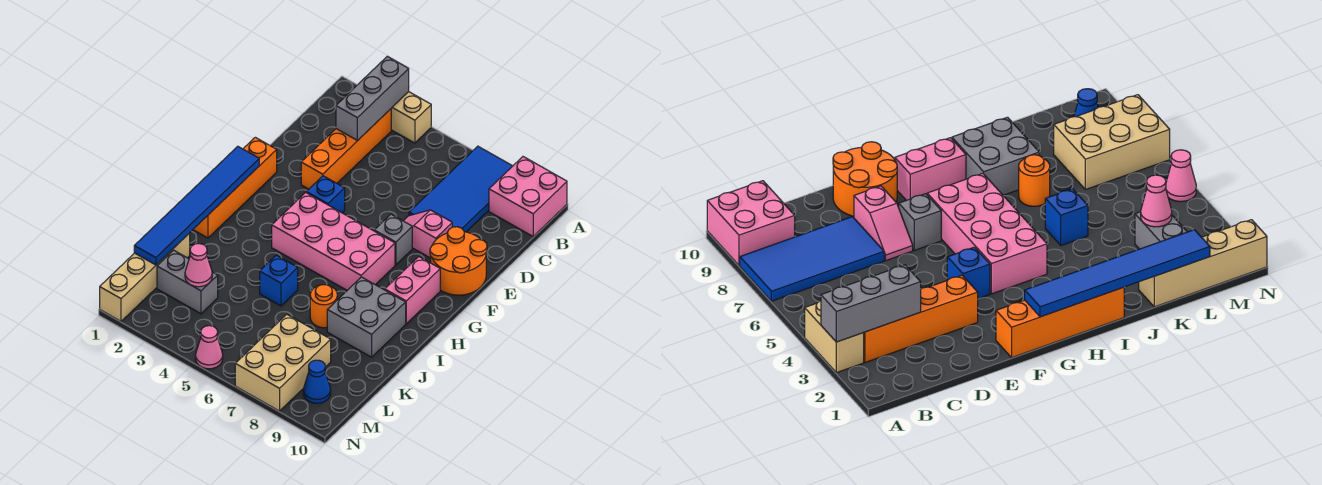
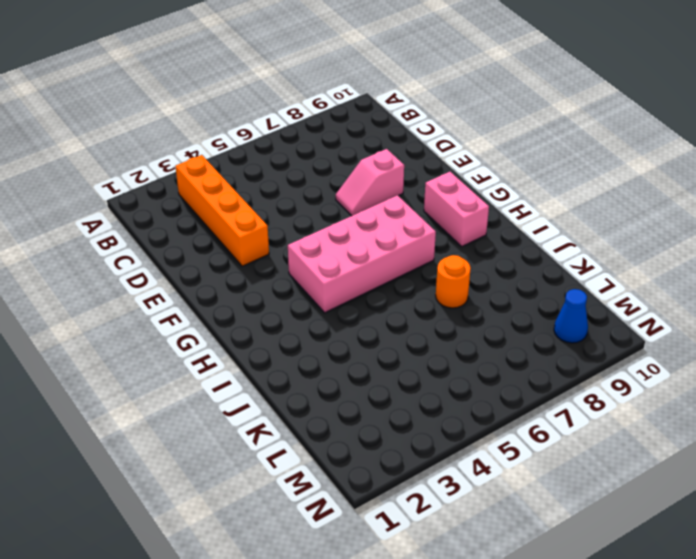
none -> tan brick A3:A4 level 1
none -> blue tile A7:D8 level 1
none -> pink brick A9:B10 level 1

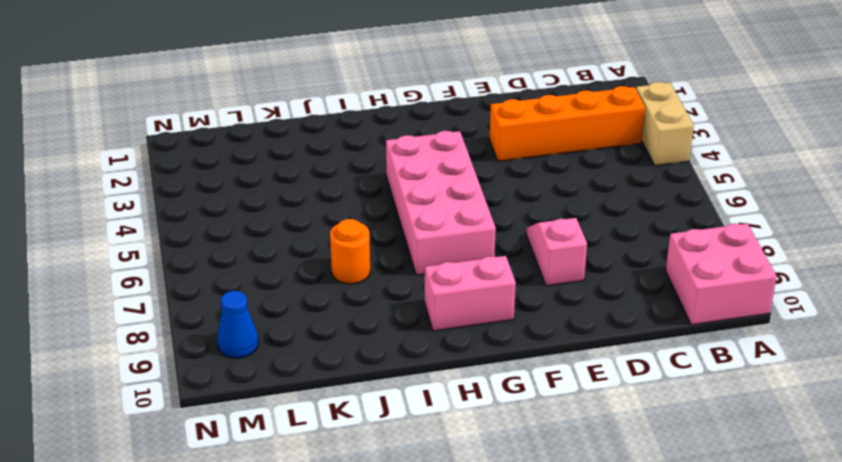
none -> blue tile A7:D8 level 1
none -> orange round brick E9:F10 level 1
none -> orange brick F1:I1 level 1

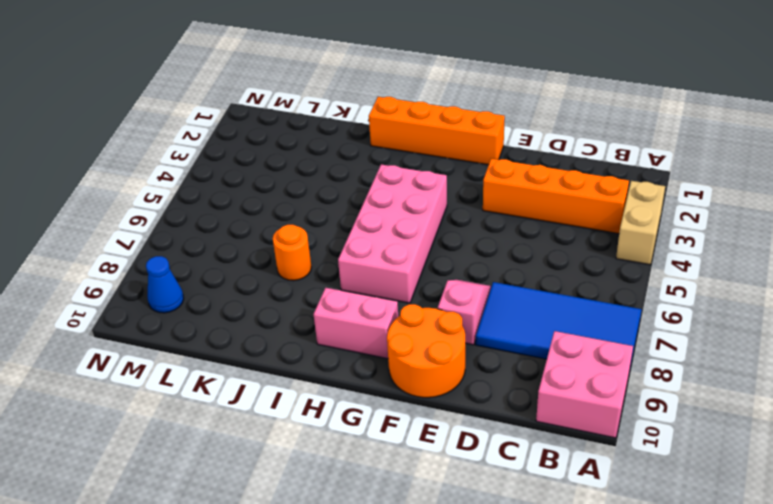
none -> blue brick F4 level 1
none -> grey brick F7 level 1
none -> grey brick I8:J9 level 1

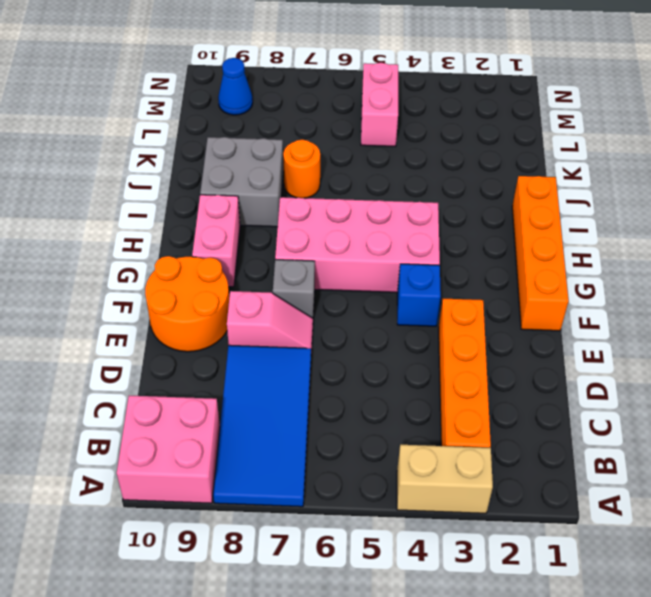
pink brick L5:M5 level 1 -> none
none -> blue brick J5 level 1
none -> tan brick K1:N1 level 1
none -> grey brick L2:L3 level 1

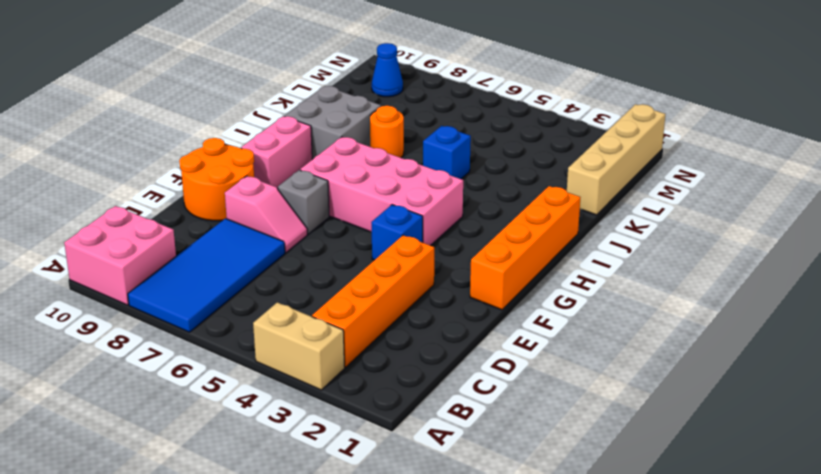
none -> grey brick L2:L3 level 1
none -> tan brick L7:N8 level 1
none -> pink cone N5 level 1

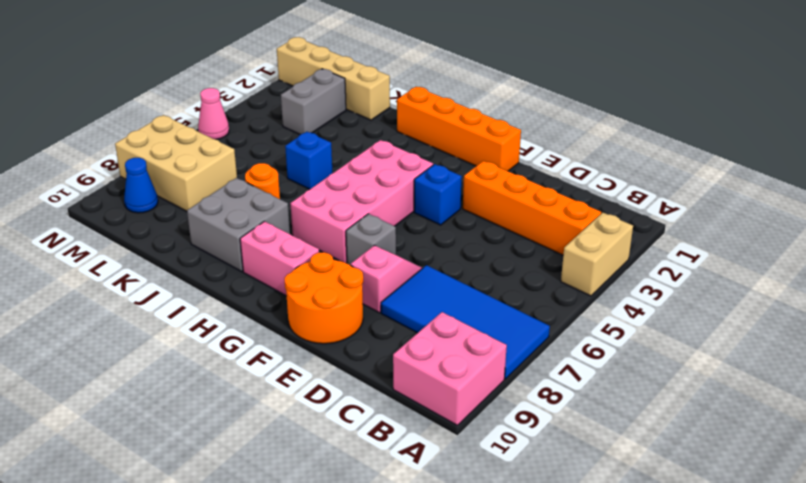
none -> grey brick A3:C3 level 2
none -> blue tile G1:L1 level 2
none -> pink cone L3 level 2

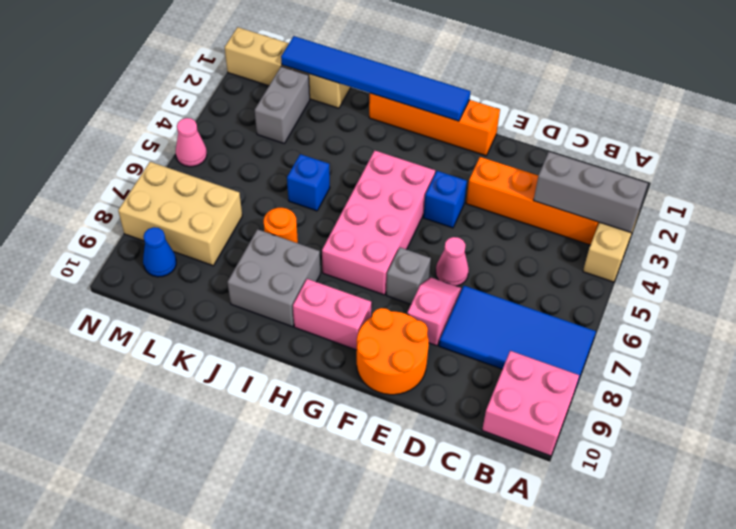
pink cone E6 level 1 -> pink cone L3 level 2

